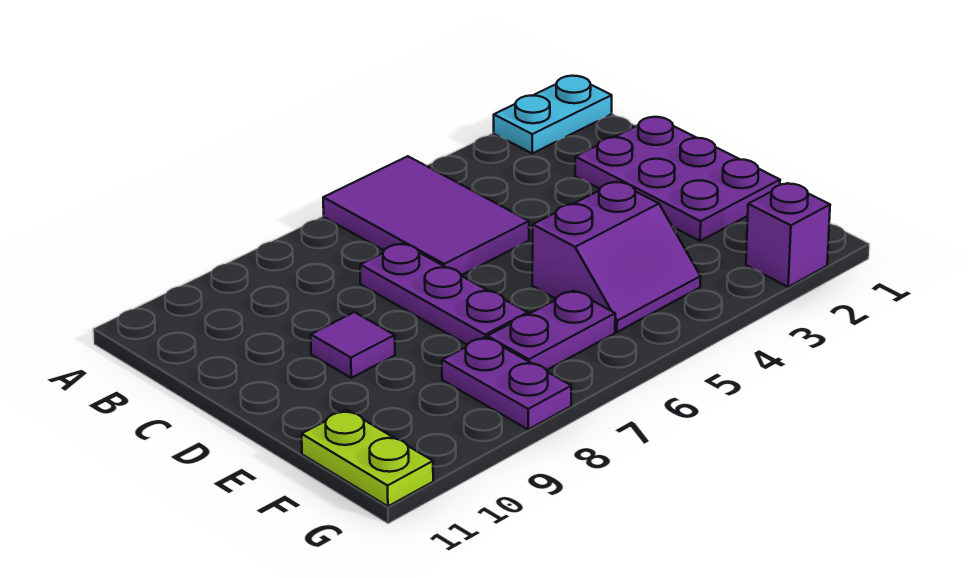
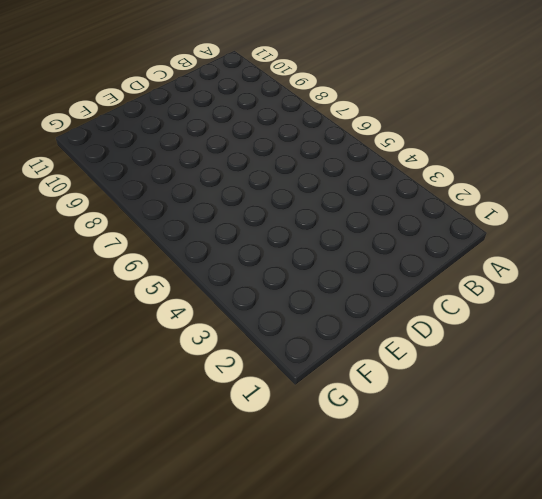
none -> cyan plate A1:A2 level 1
none -> purple tile A5:C6 level 1

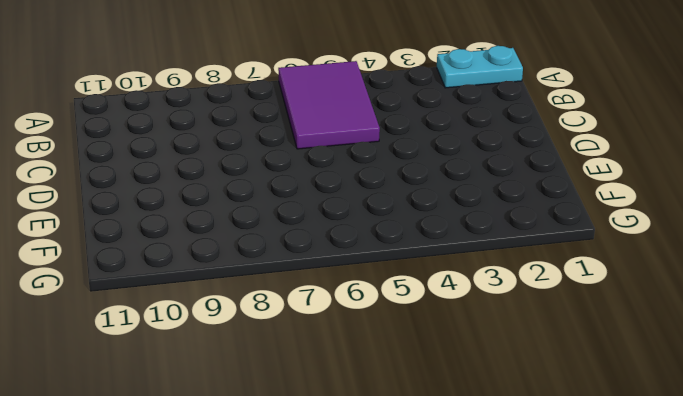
none -> purple plate C1:E2 level 1
none -> purple plate C7:E7 level 1

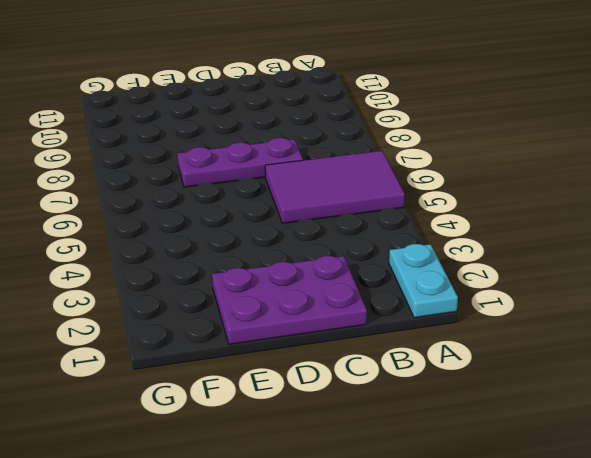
none -> purple tile D9 level 1
none -> purple slope E4:F5 level 1 top E

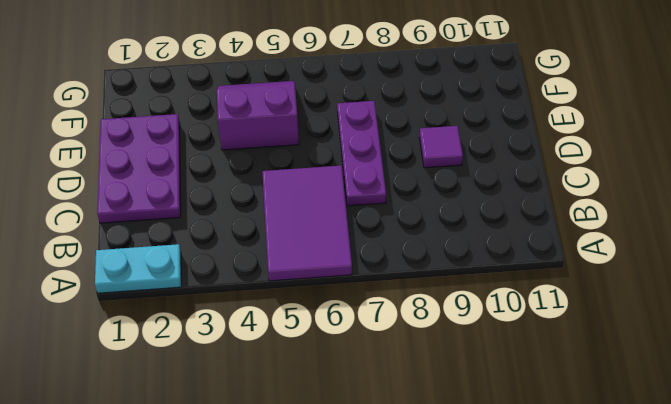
none -> purple plate F6:F7 level 1
none -> purple plate F8:G8 level 1

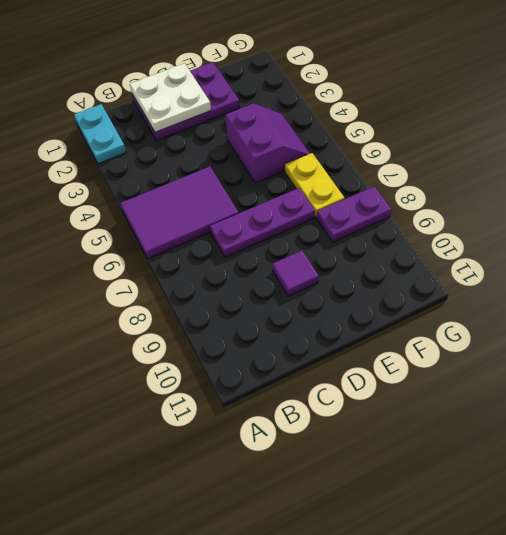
white plate C1:D2 level 2 -> none
yellow plate F6:F7 level 1 -> purple plate F6:F7 level 1
none -> lime plate F11:G11 level 1
none -> purple brick G2 level 1

